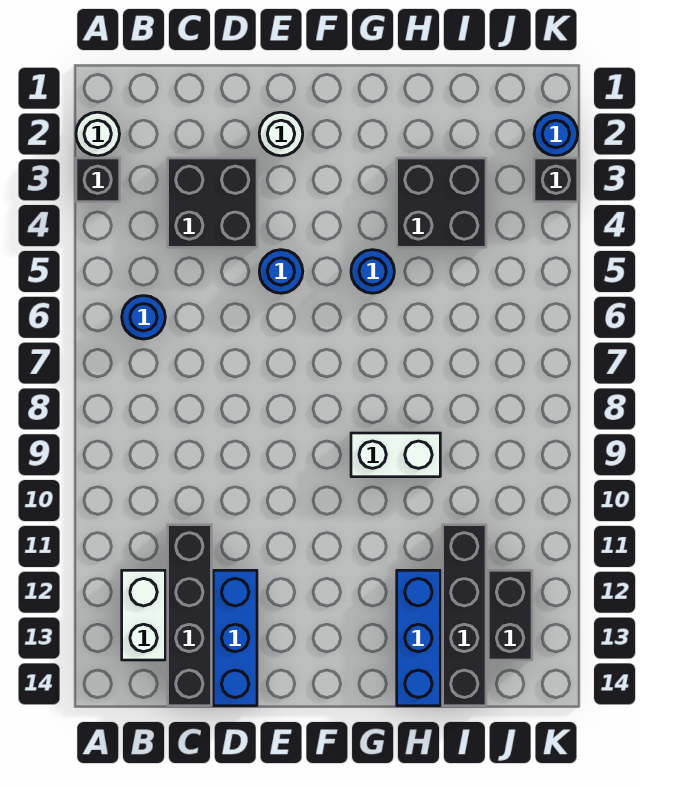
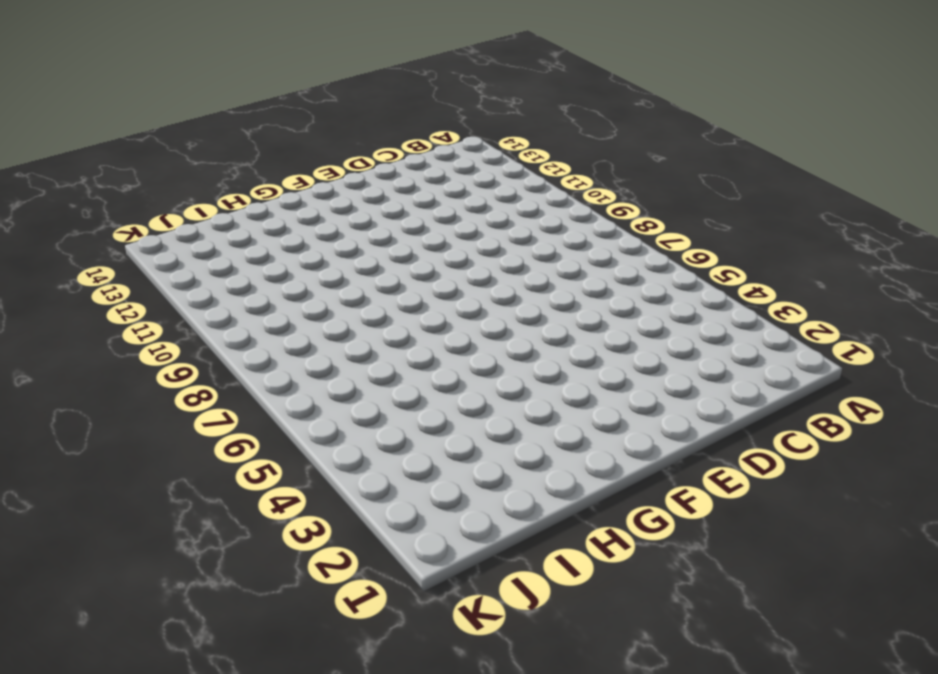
none -> white round brick A2 level 1
none -> black brick A3 level 1
none -> blue round brick B6 level 1

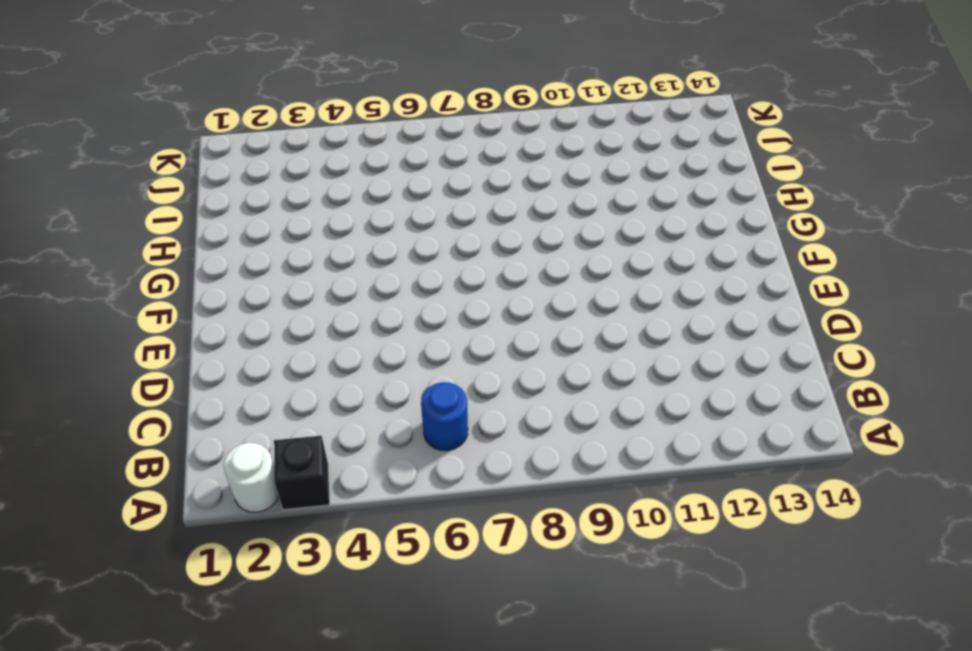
none -> white brick B12:B13 level 1
none -> black brick C3:D4 level 1
none -> black brick C11:C14 level 1

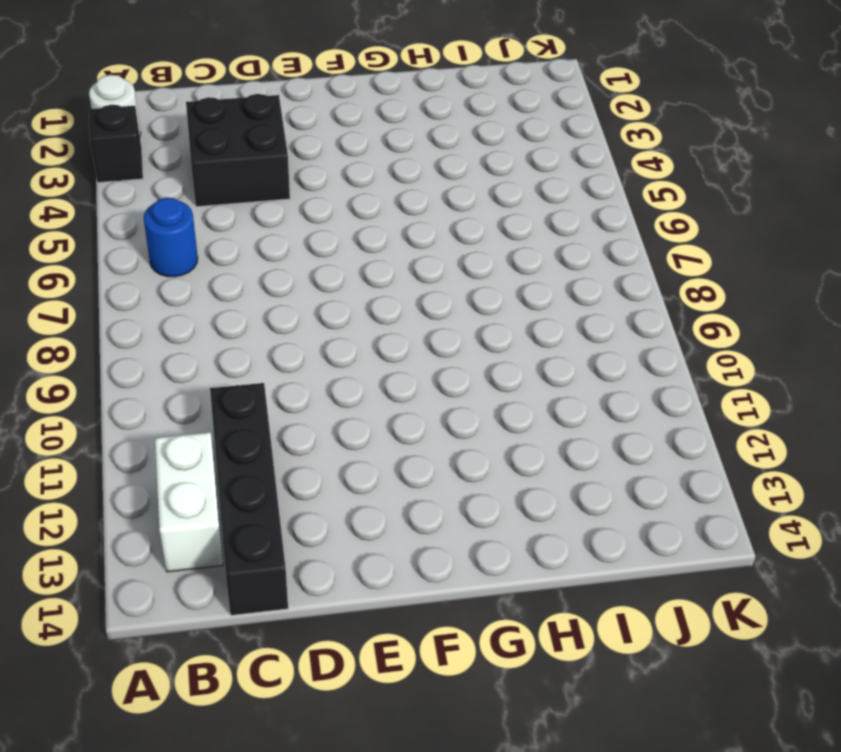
none -> blue brick D12:D14 level 1
none -> white round brick E2 level 1
none -> blue round brick E5 level 1

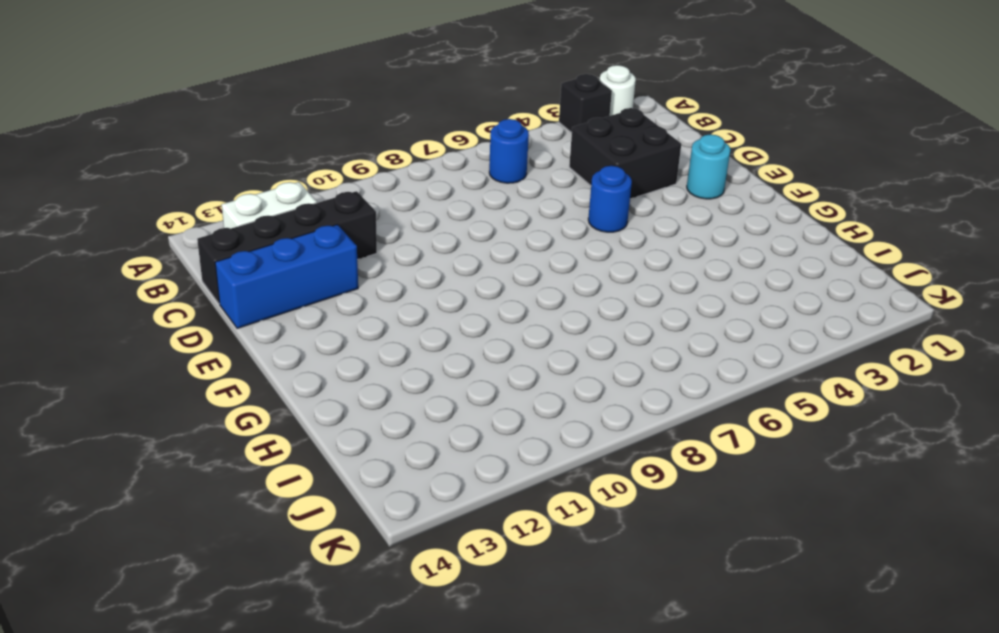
cyan round brick E2 level 1 -> white round brick E2 level 1
none -> blue round brick G5 level 1
none -> white brick G9:H9 level 1
none -> black brick H3:I4 level 1

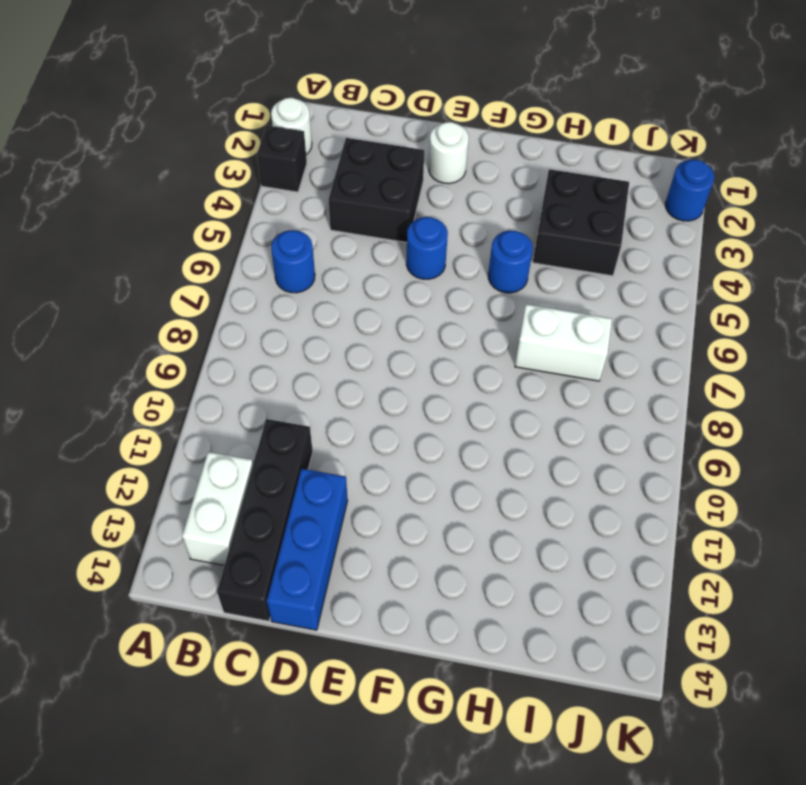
white brick H7:I7 level 1 -> white brick G9:H9 level 1
none -> blue brick H12:H14 level 1
none -> black brick I11:I14 level 1
none -> black brick J12:J13 level 1

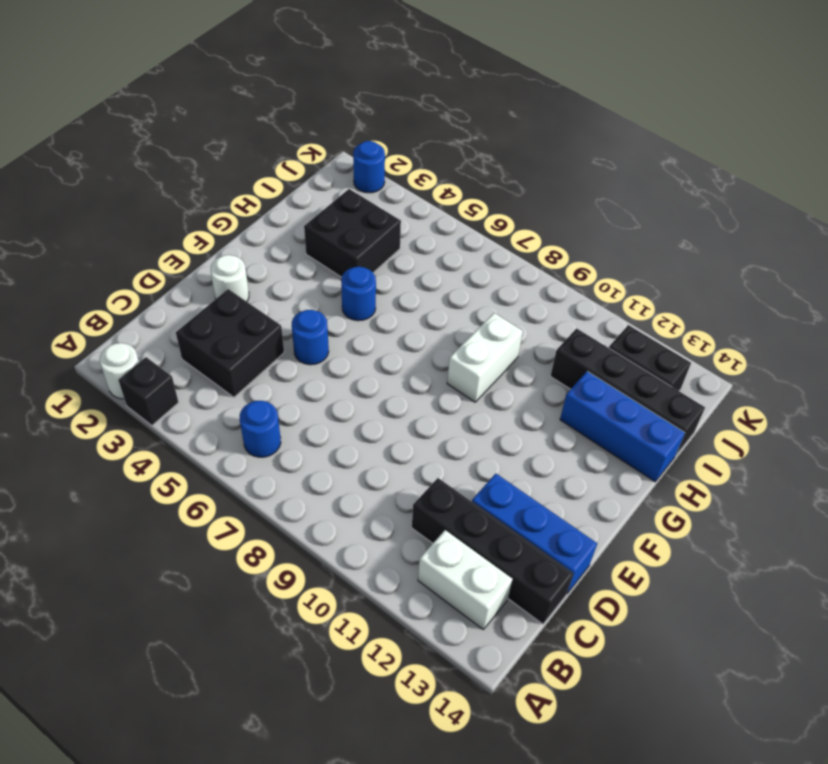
none -> black brick K3 level 1

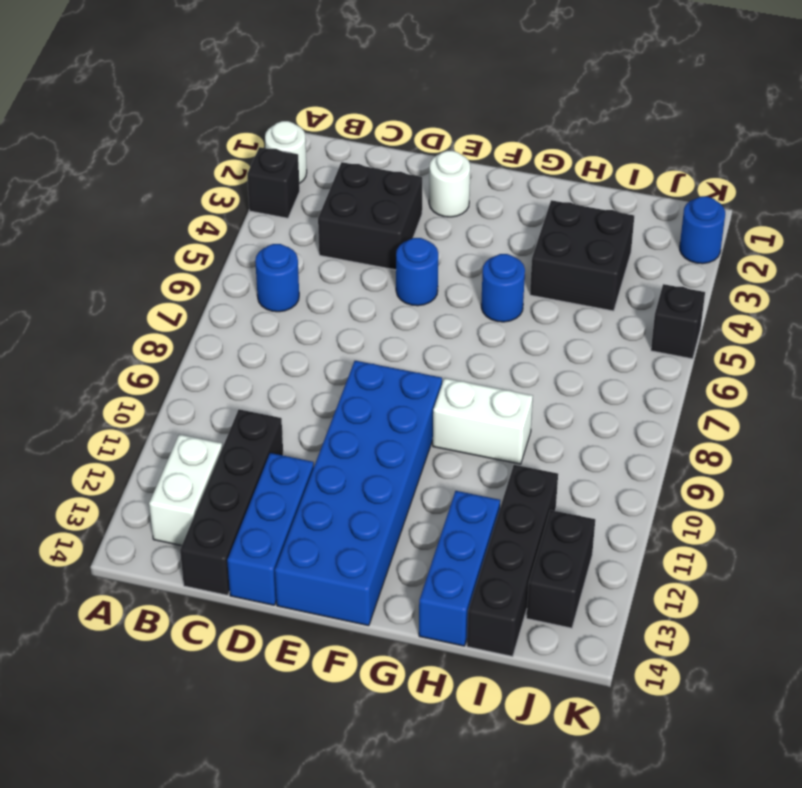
blue brick E9:F14 level 1 -> none
black brick K5 level 1 -> black brick K3 level 1

